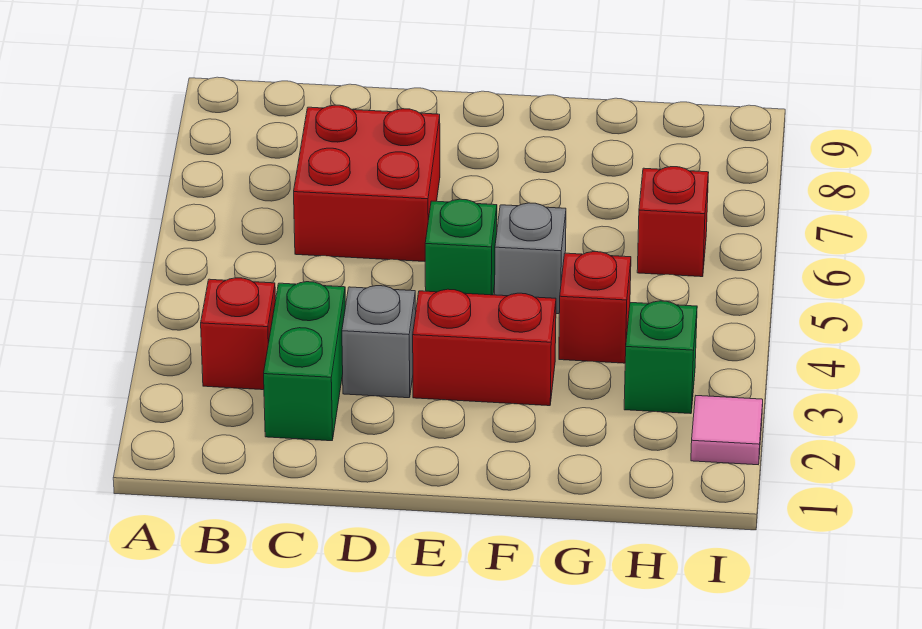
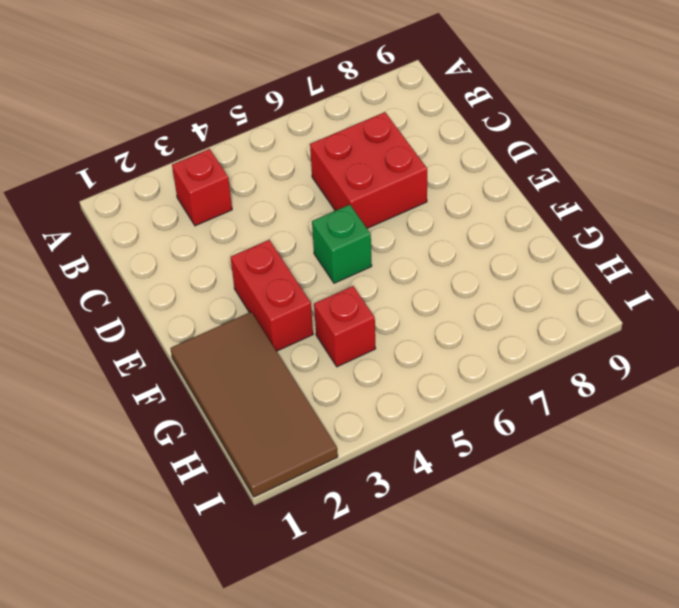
brown tile F1:I2 level 1 -> pink tile I2 level 1
none -> green brick C2:C3 level 1
none -> grey brick D3 level 1

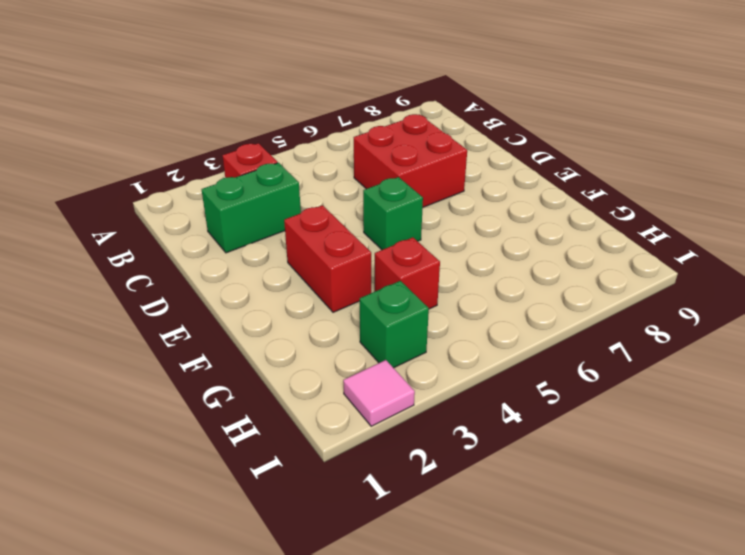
none -> grey brick D3 level 1
none -> grey brick F5 level 1

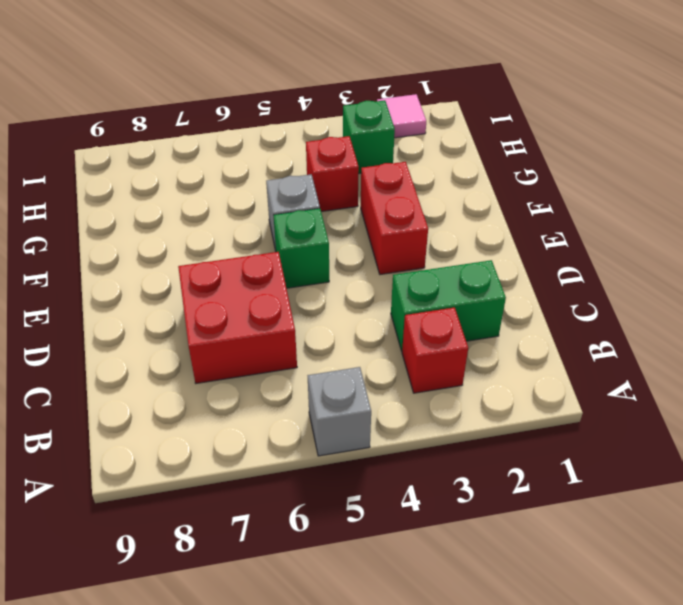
grey brick A5 level 1 -> grey brick D3 level 1
none -> red brick H6 level 1

